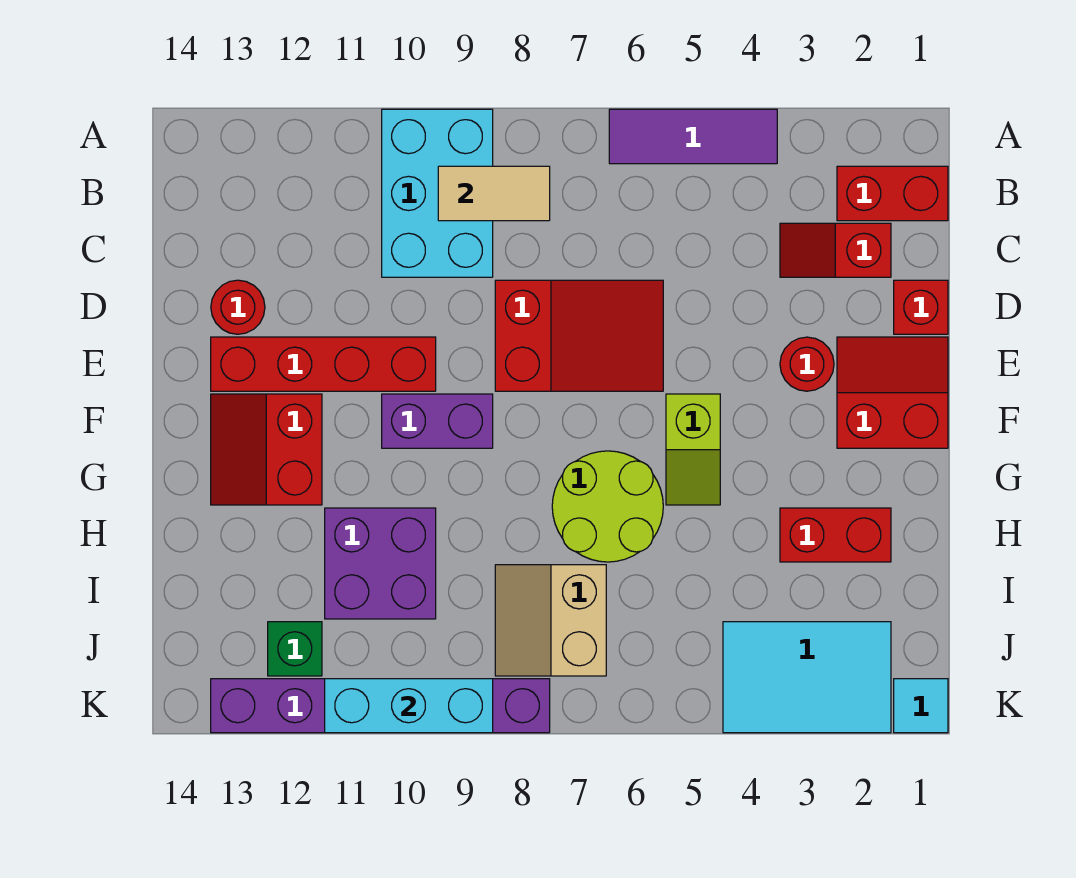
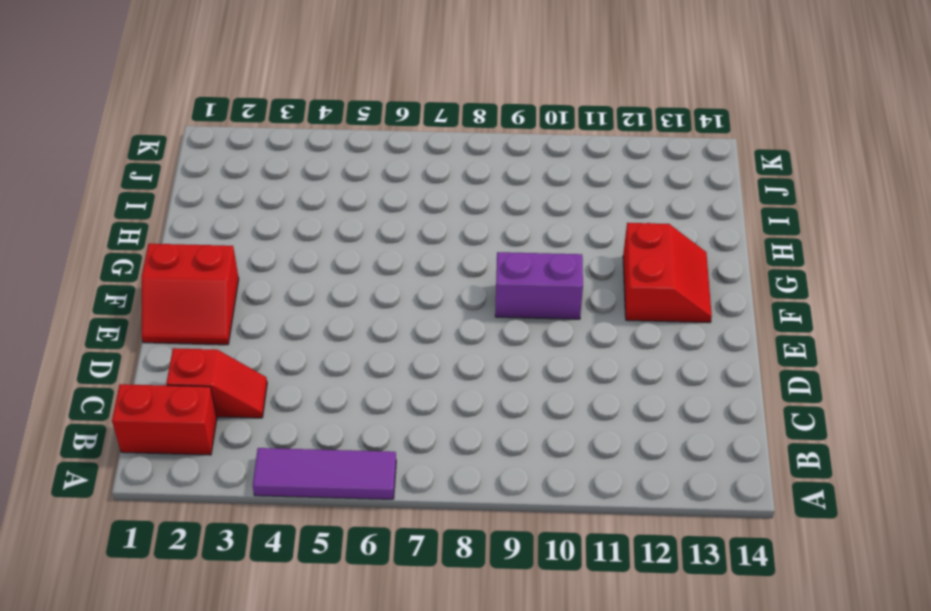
none -> cyan brick A9:C10 level 1
none -> red brick D1 level 1
none -> red slope D6:E8 level 1 top 8

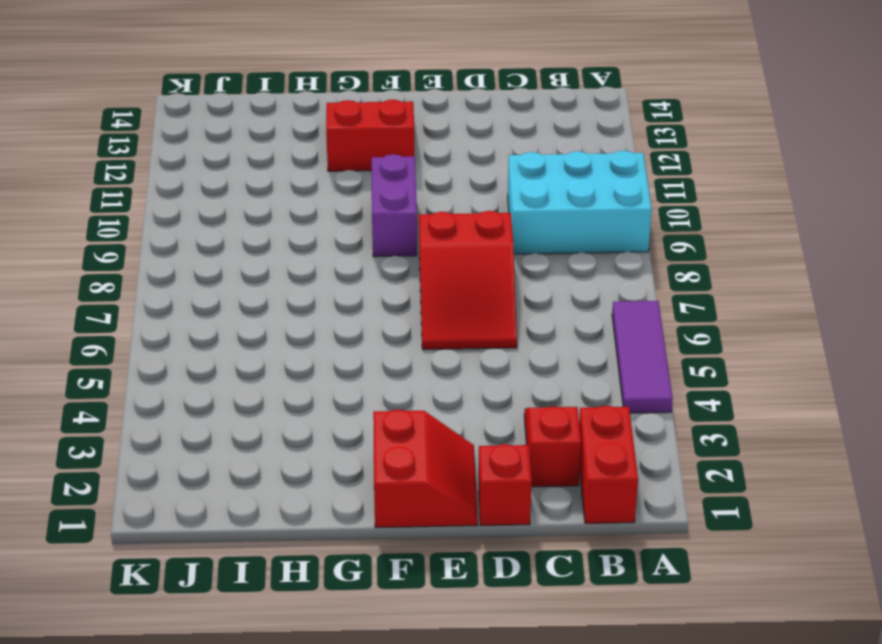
none -> red round brick D13 level 1
none -> red round brick E3 level 1
none -> red brick E10:E13 level 1

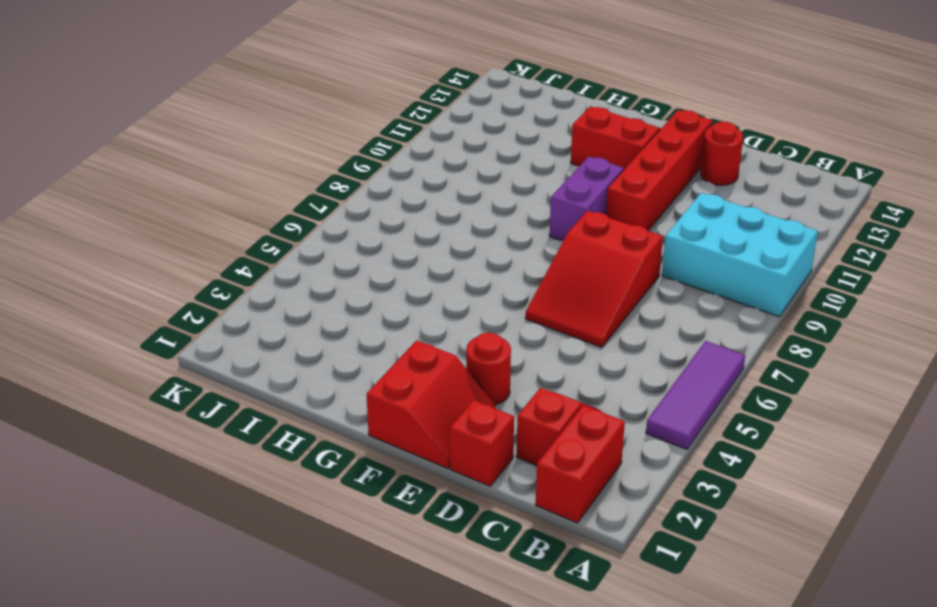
none -> lime slope F5:G5 level 1 top F
none -> lime round brick G6:H7 level 1
none -> red brick H2:H3 level 1

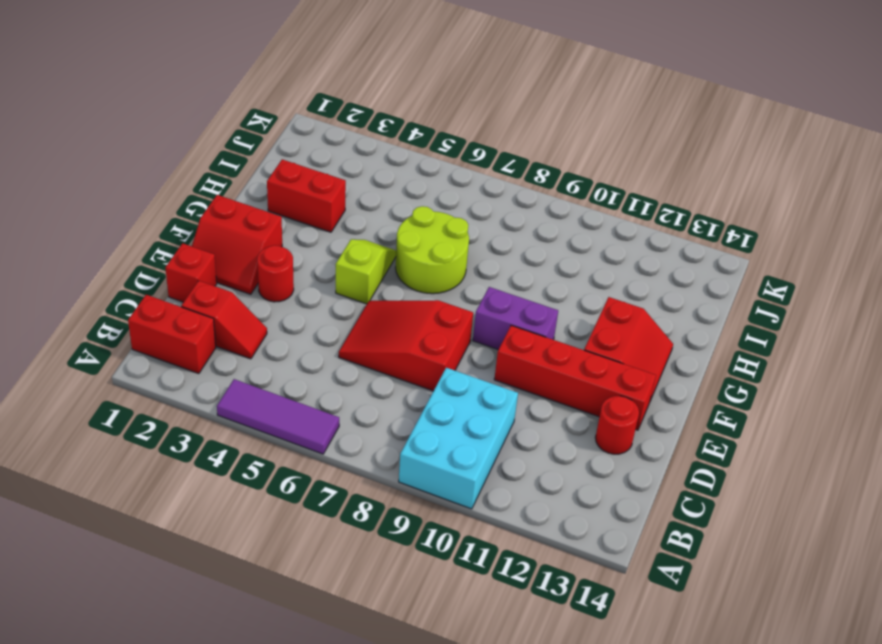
none -> purple brick H10:I11 level 1
none -> tan slope I7:J8 level 1 top 7
none -> cyan tile J2:K4 level 1

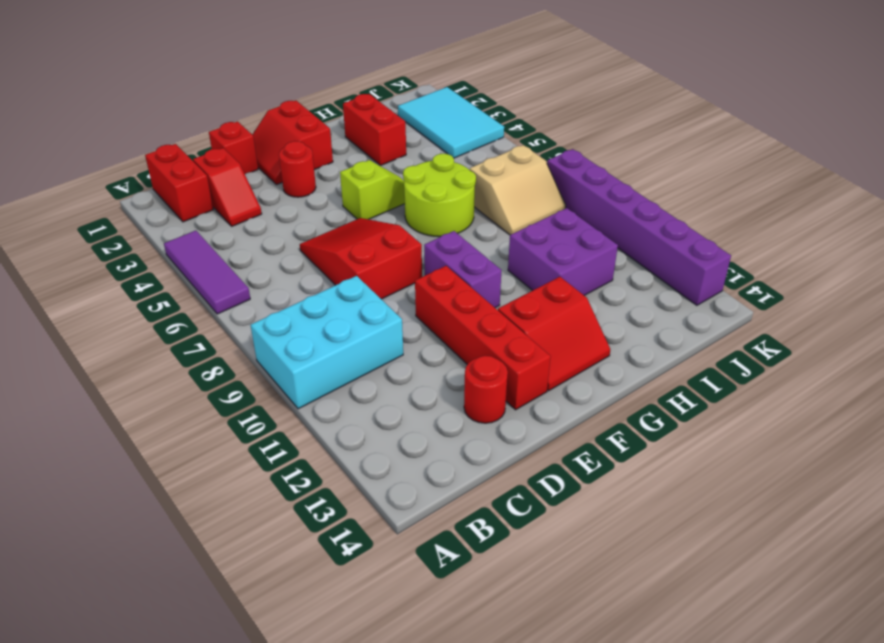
none -> green brick J12 level 1
none -> cyan tile K1 level 1
none -> tan tile B8:B9 level 2

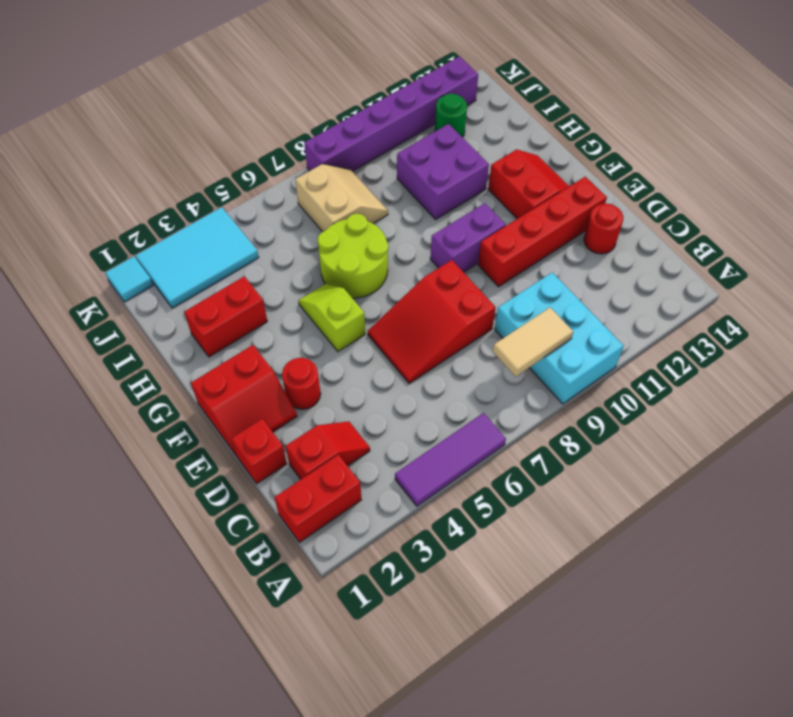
green round brick J12 level 1 -> green brick J12 level 1
none -> cyan brick K9:K11 level 2

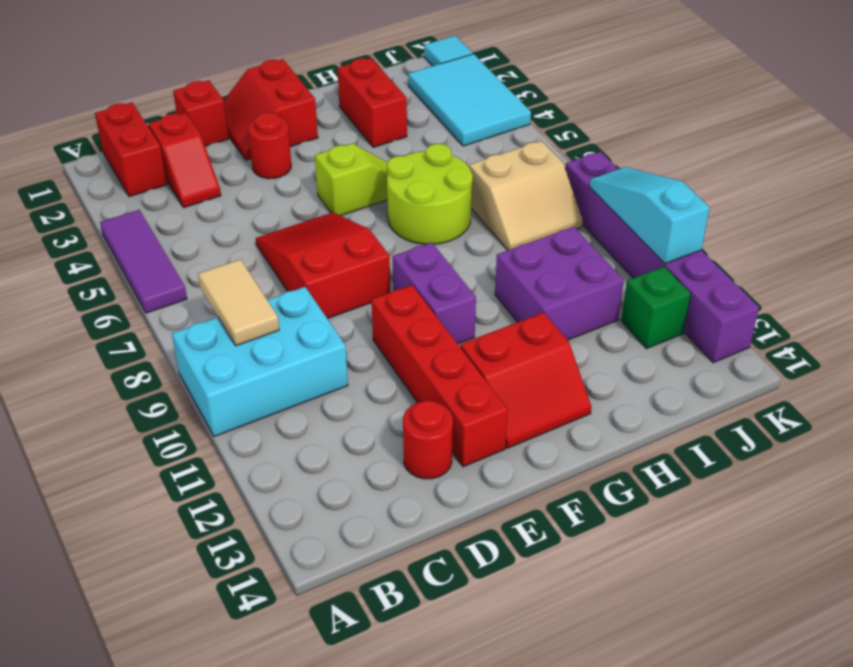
cyan slope K9:K11 level 2 top 11 -> cyan brick K9:K11 level 2

